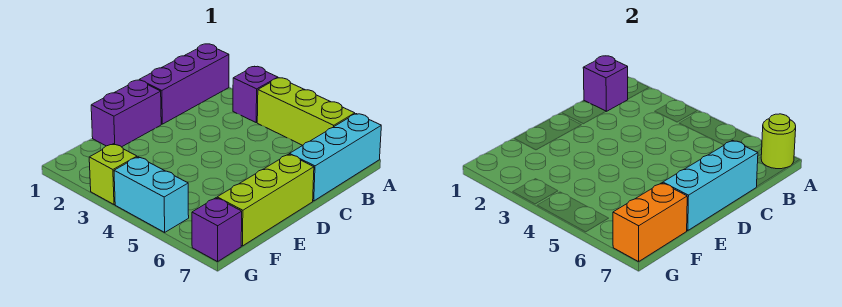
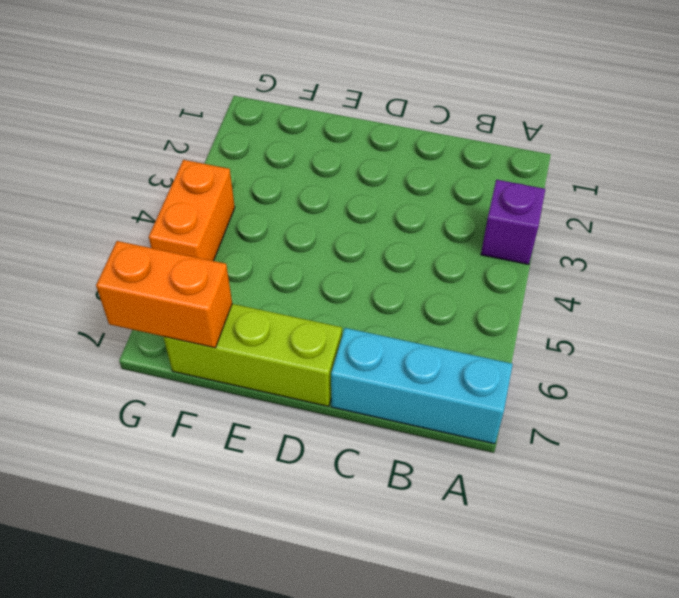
orange brick G4:G5 level 1 -> cyan brick G4:G5 level 1
none -> purple brick A1:C1 level 1
none -> lime brick A4:A6 level 1
none -> purple brick D1:E1 level 1

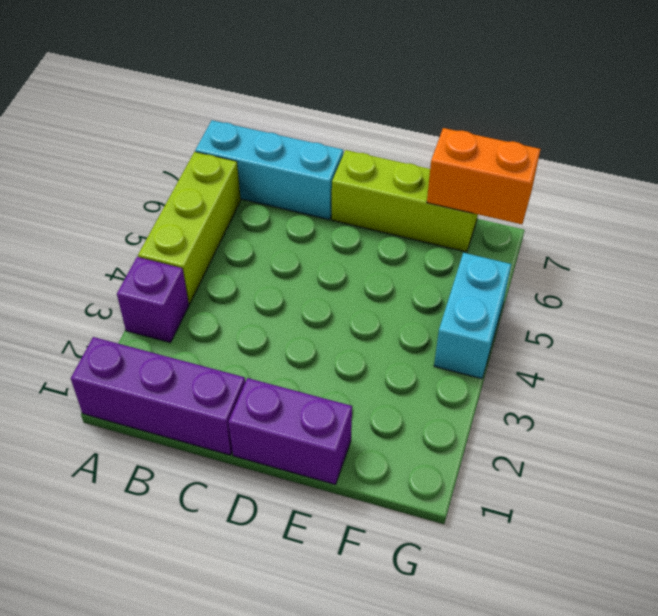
none -> lime brick G3 level 1
none -> purple brick G7 level 1
none -> lime round brick A7 level 2

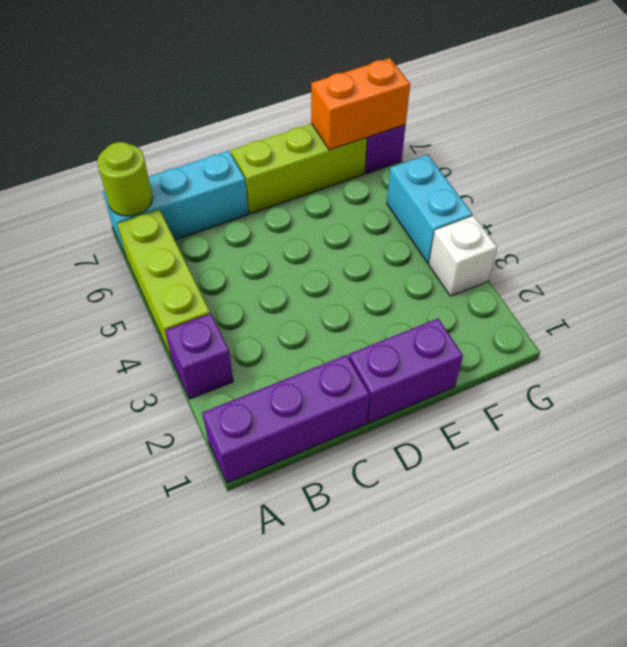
white brick G3 level 1 -> lime brick G3 level 1
none -> purple brick B1 level 2
none -> cyan brick C7:E7 level 2

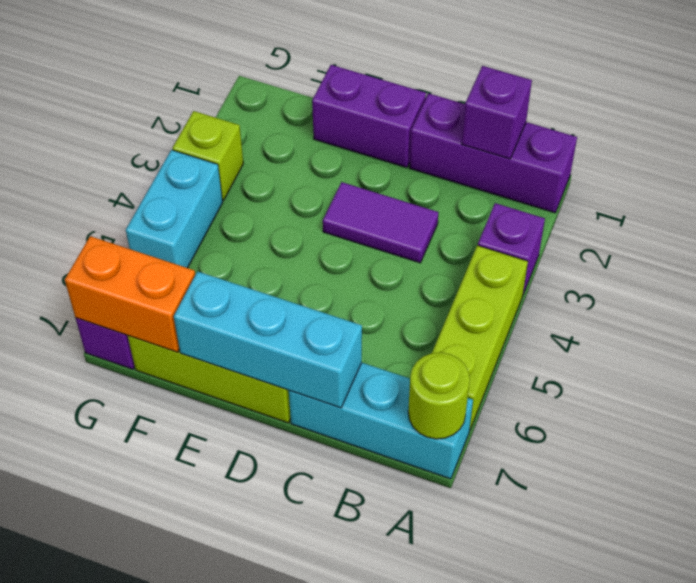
purple tile C3:D3 level 1 -> none

